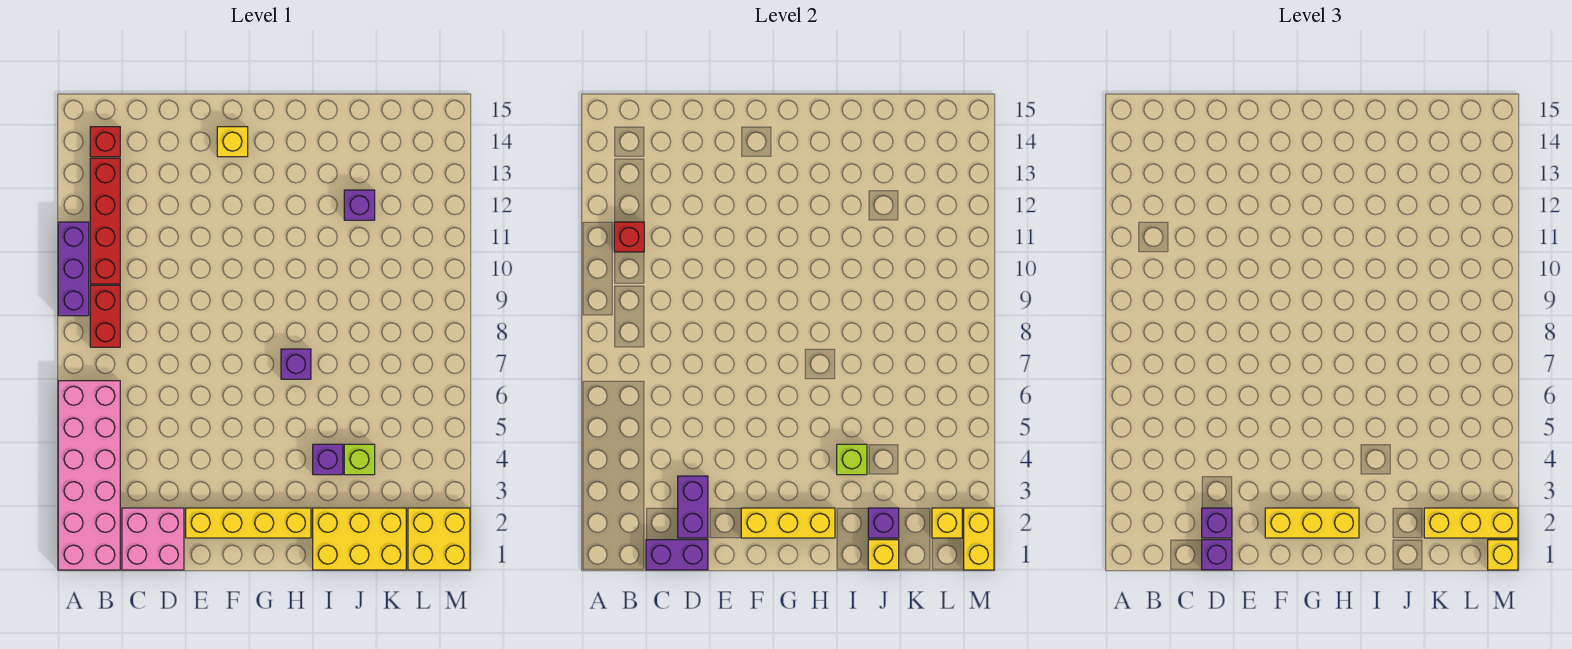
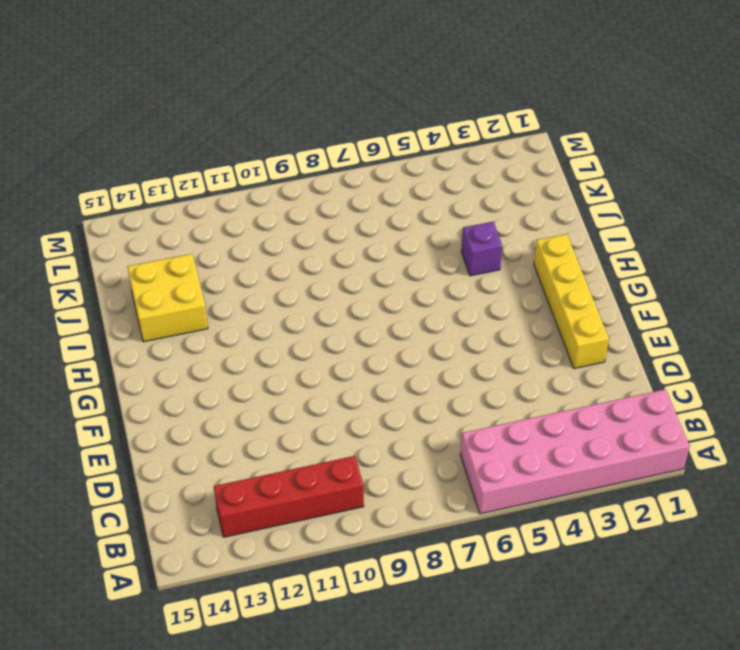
yellow brick I13:J14 level 1 -> yellow brick L1:M2 level 1
none -> purple brick A9:A11 level 1
none -> red brick B8:B9 level 1
none -> red brick B14 level 1

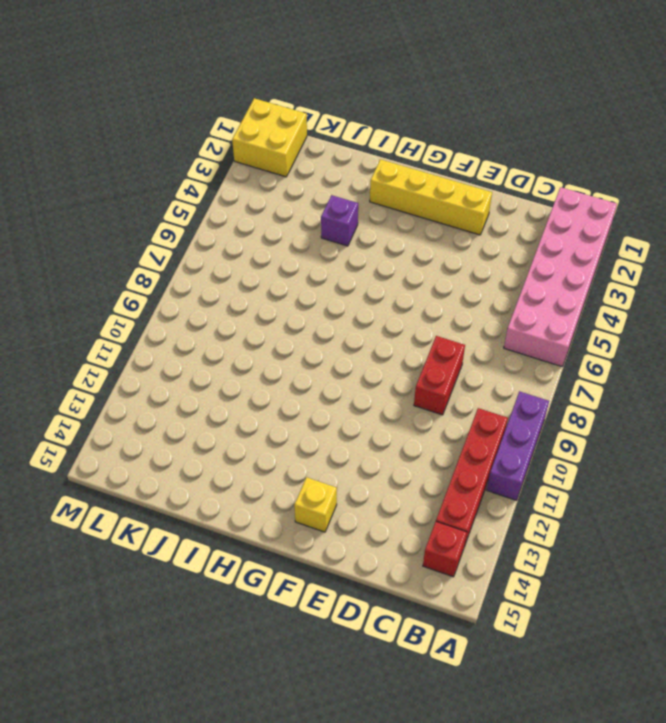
red brick D8:D9 level 1 -> red brick B8:B9 level 1
none -> pink brick C1:D2 level 1
none -> purple brick H7 level 1
none -> yellow brick I1:K2 level 1

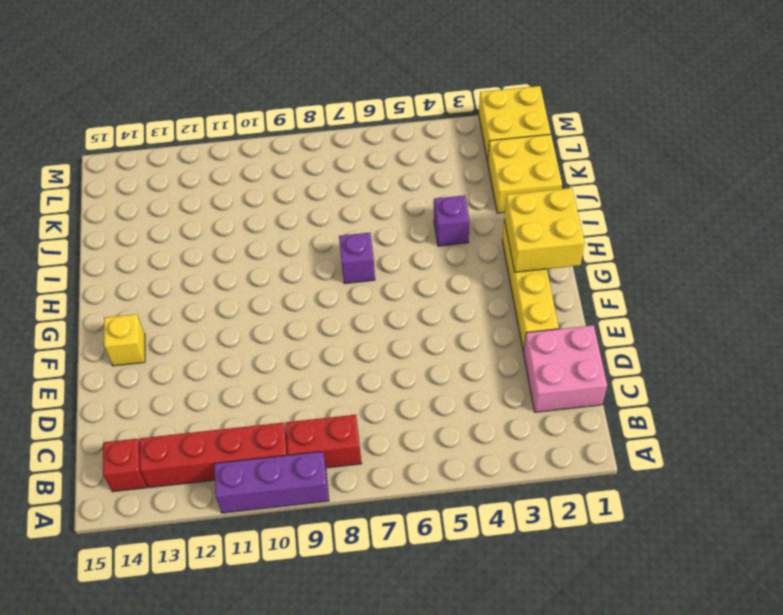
yellow brick G1:H2 level 2 -> yellow brick F2:H2 level 2
yellow brick J1:K2 level 1 -> yellow brick I1:K2 level 1
none -> pink brick A1:B6 level 1
none -> lime brick J4 level 1
none -> purple brick J12 level 1

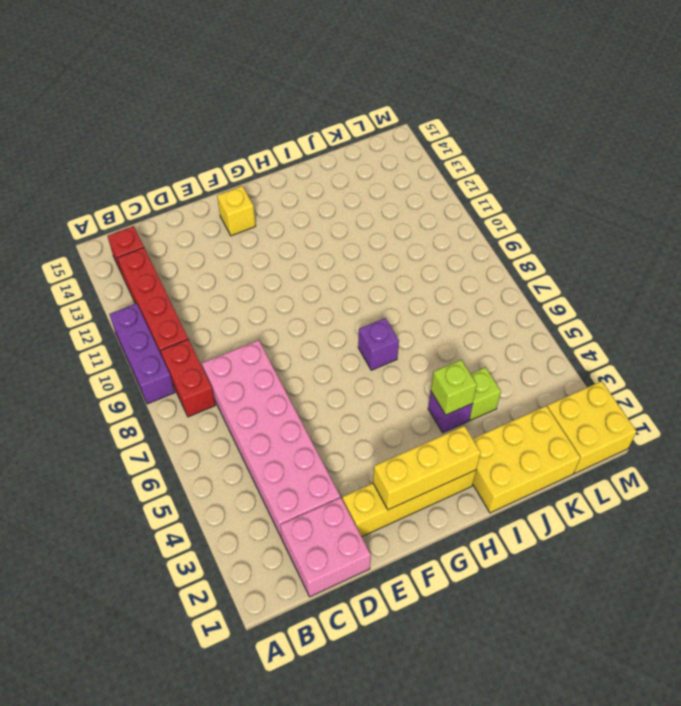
pink brick C3:D8 level 1 -> pink brick A1:B6 level 1
none -> purple brick J12 level 1
none -> red brick B11 level 2
none -> purple brick C1:D1 level 2

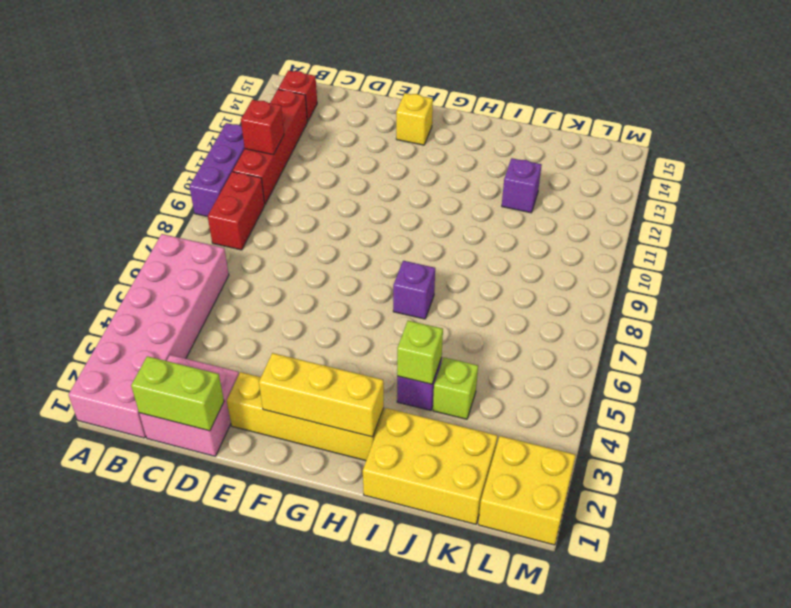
lime brick C1:D1 level 2 -> purple brick C1:D1 level 2
none -> purple brick D2:D3 level 2
none -> yellow brick J1 level 2
none -> purple brick J2 level 2

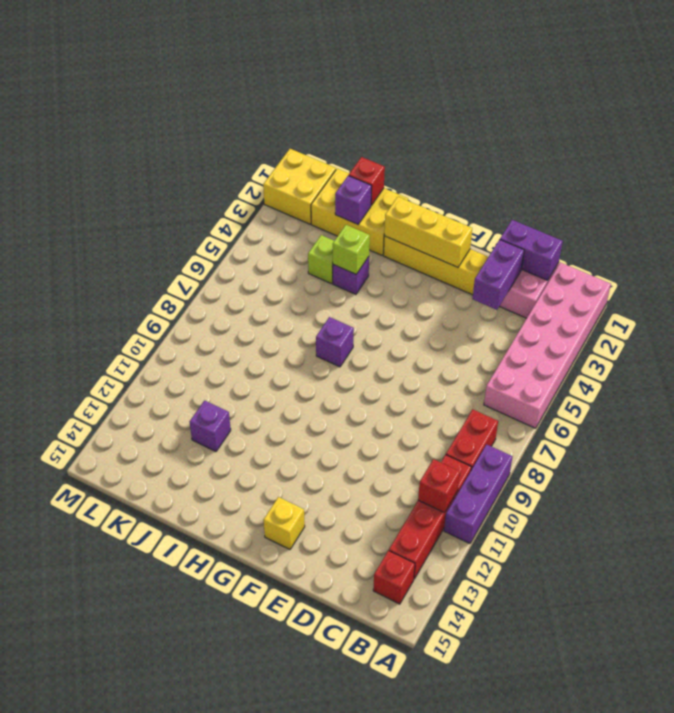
red brick J1 level 2 -> yellow brick J1 level 2
none -> yellow brick L2 level 2
none -> yellow brick M1:M2 level 2
none -> purple brick D1 level 3

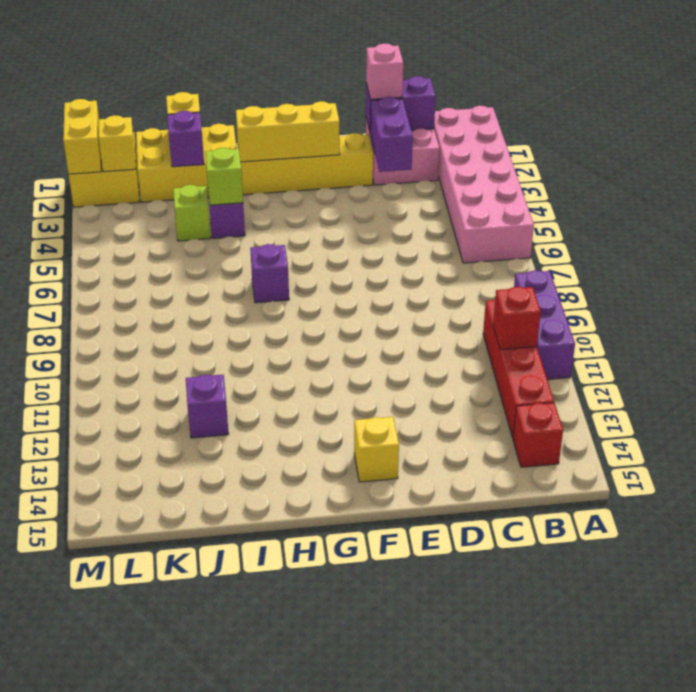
pink brick D1 level 3 -> purple brick D1 level 3
none -> red brick B8:B9 level 1
none -> purple brick D2 level 3
none -> yellow brick F2:H2 level 3

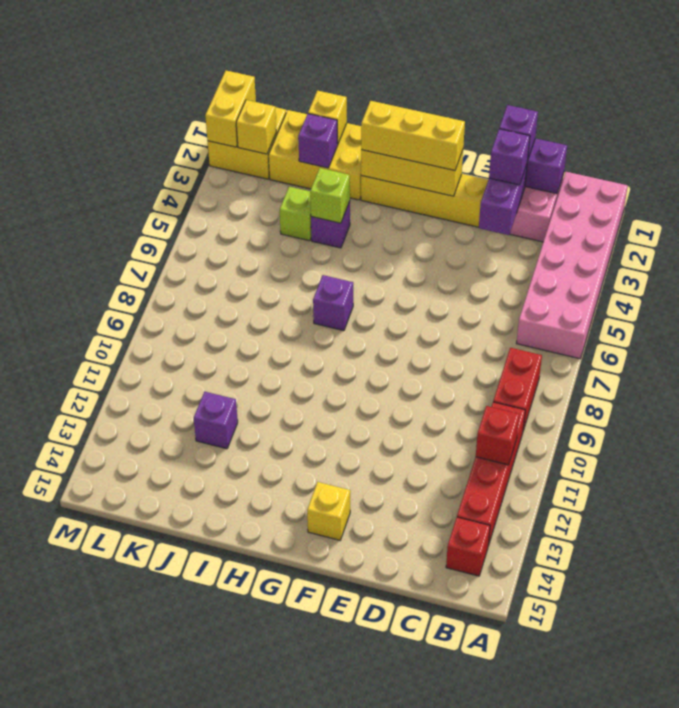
none -> purple brick A9:A11 level 1
none -> yellow brick K2:M2 level 3
none -> yellow brick M1 level 3

